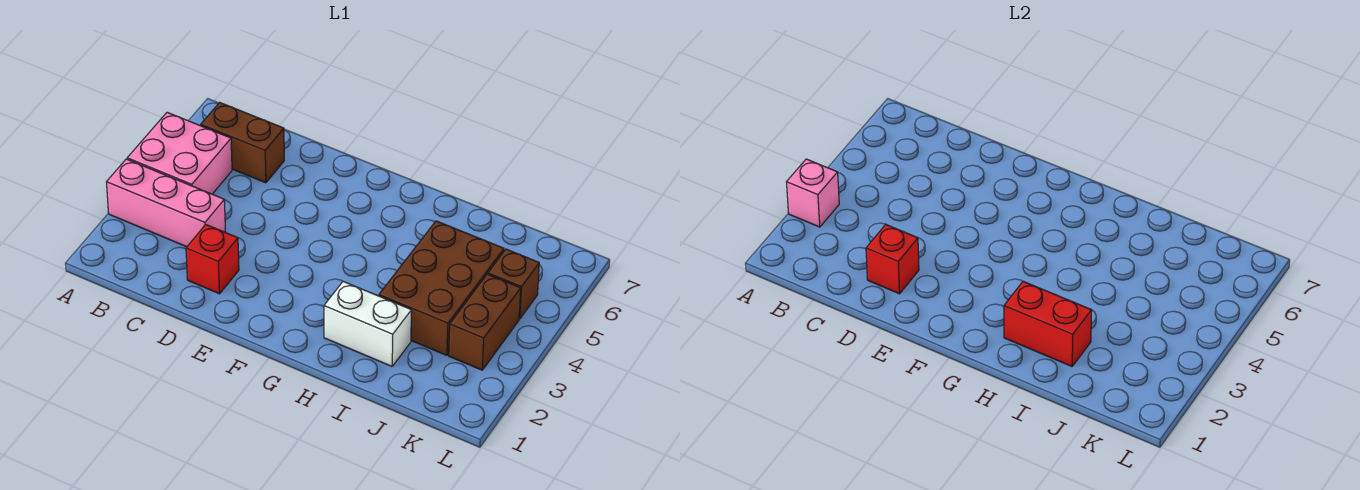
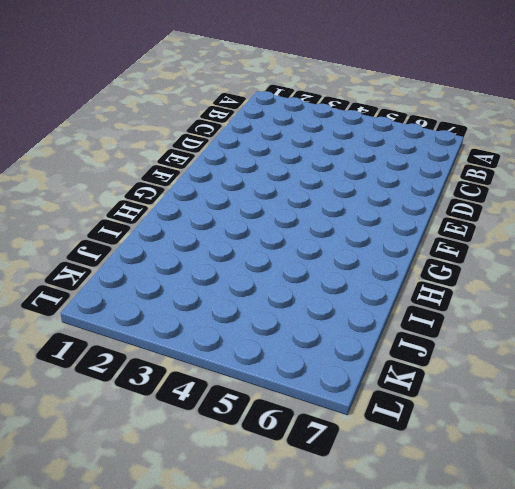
none -> pink brick A3:C3 level 1
none -> pink brick A4:B5 level 1

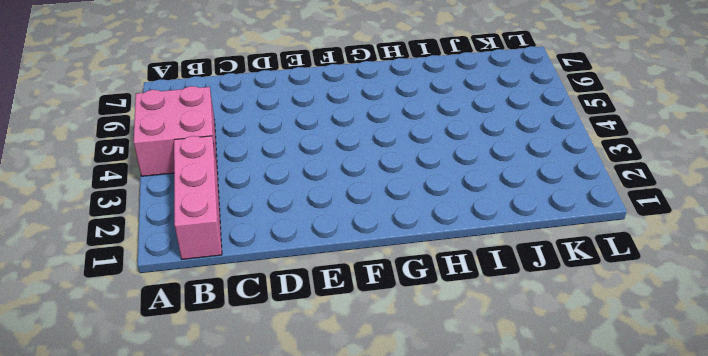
pink brick B1:B3 level 1 -> pink brick A3:C3 level 1
none -> brown brick B6:C6 level 1
none -> red brick D2 level 1

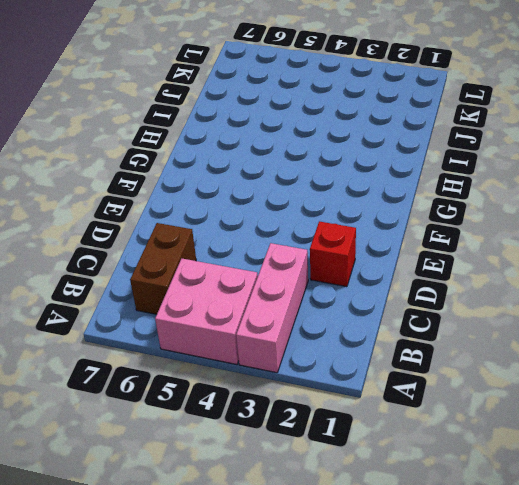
none -> white brick H2:I2 level 1
none -> brown brick I3:J5 level 1

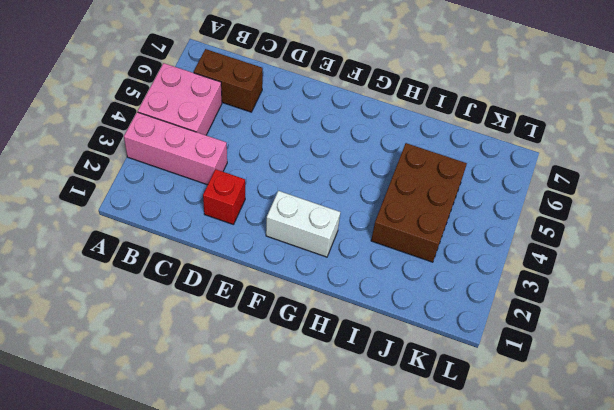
white brick F2:G2 level 1 -> white brick H2:I2 level 1
none -> brown brick K3:K4 level 1
none -> brown brick K5 level 1

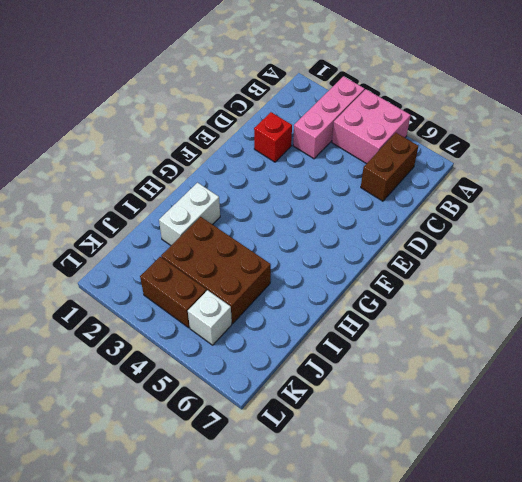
white brick K5 level 1 -> brown brick K5 level 1
none -> pink brick A3 level 2
none -> red brick D2 level 2

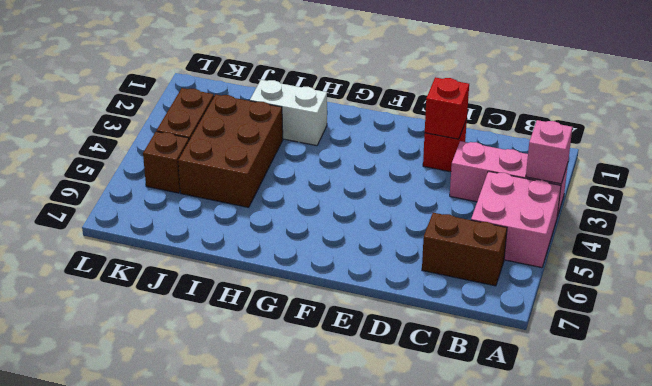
none -> red brick H2:I2 level 2

